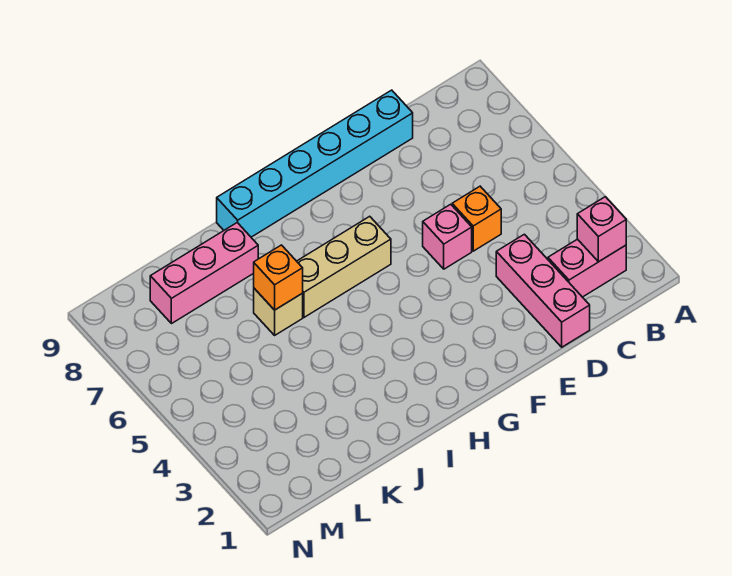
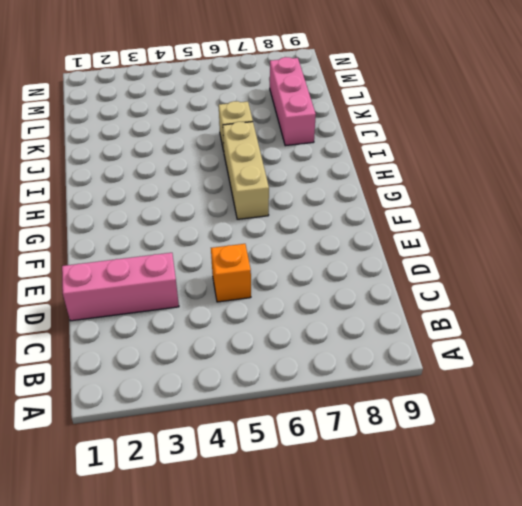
none -> pink brick B2:C2 level 1
none -> cyan brick D9:I9 level 1

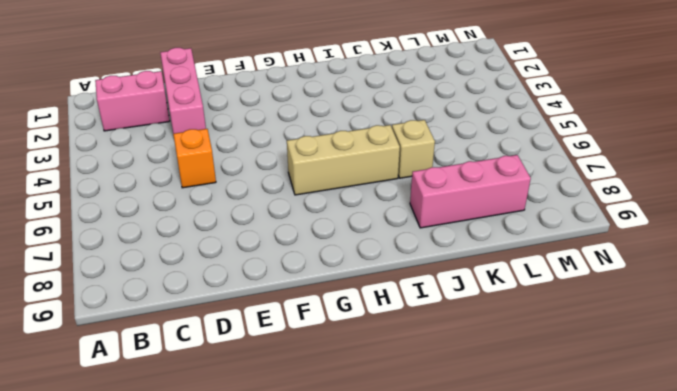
none -> cyan brick D9:I9 level 1
none -> pink brick E5 level 1

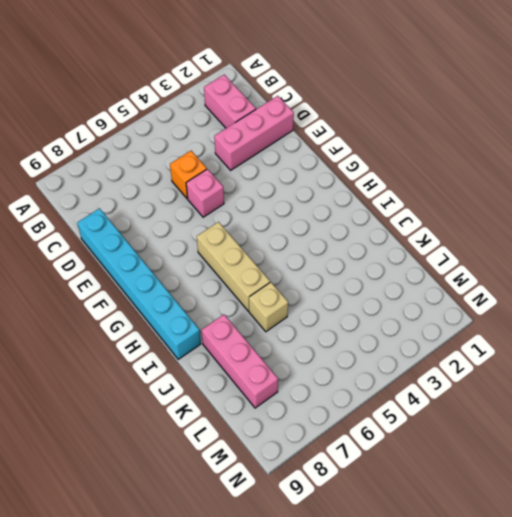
none -> pink brick B2 level 2
none -> orange brick J6 level 2

